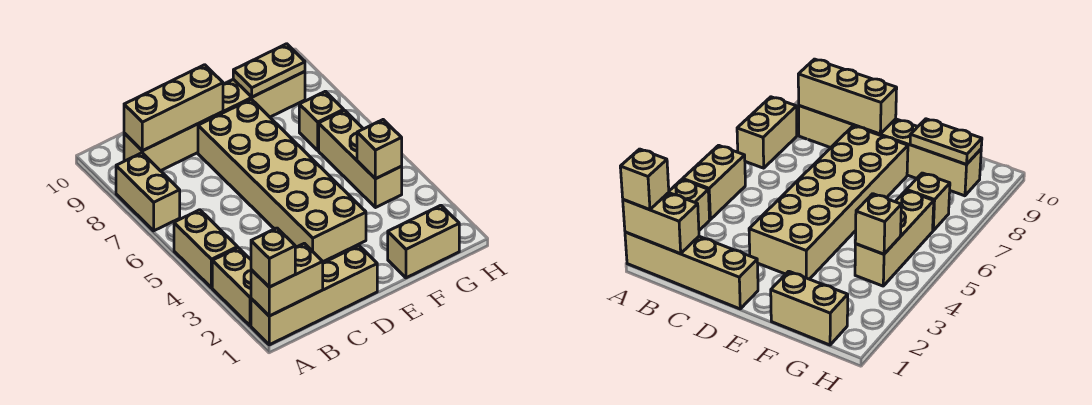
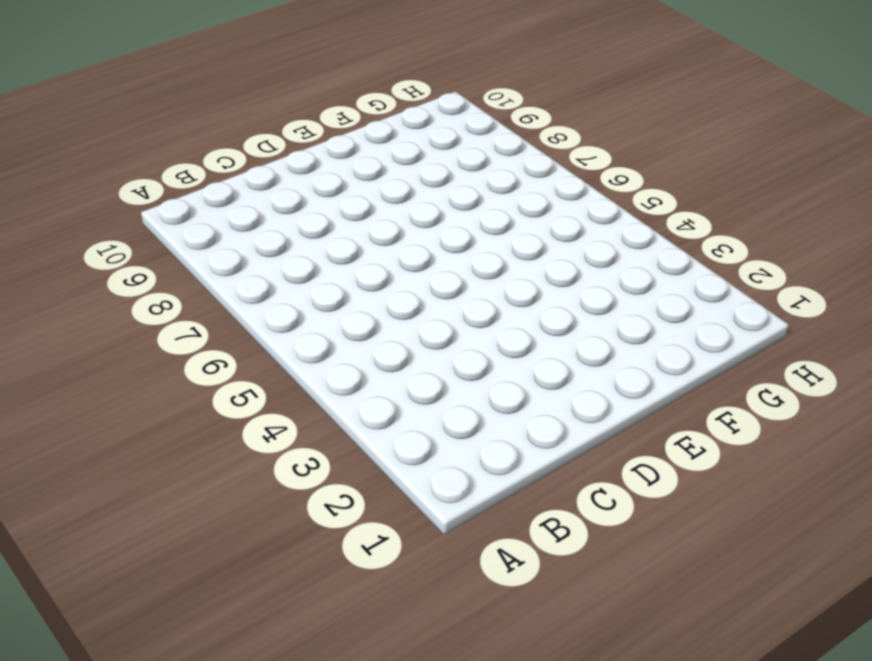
none -> tan brick A1:D1 level 1
none -> tan brick A2:A3 level 1
none -> tan brick A4:A5 level 1

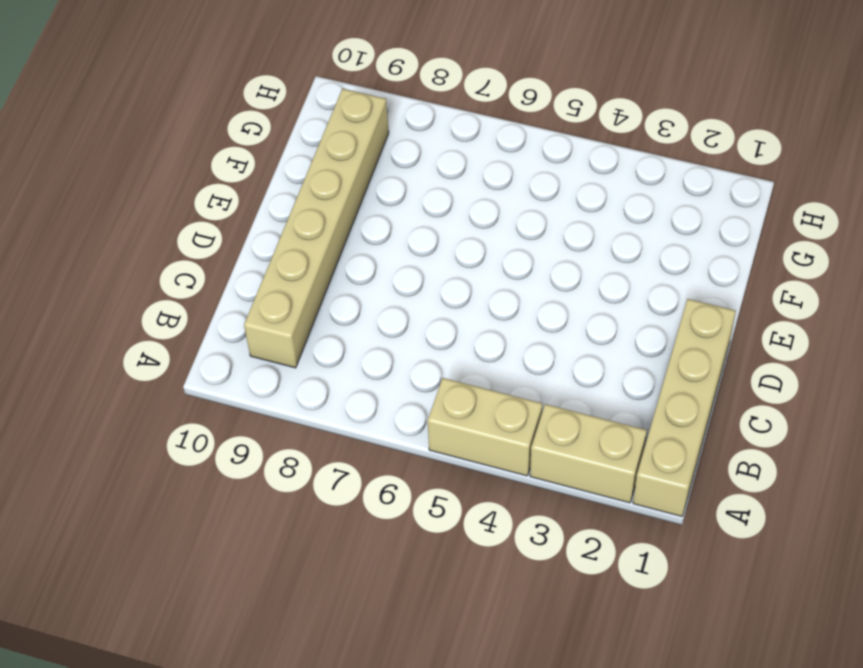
none -> tan brick A7:A8 level 1
none -> tan brick D3:E8 level 1
none -> tan brick F1:G1 level 1

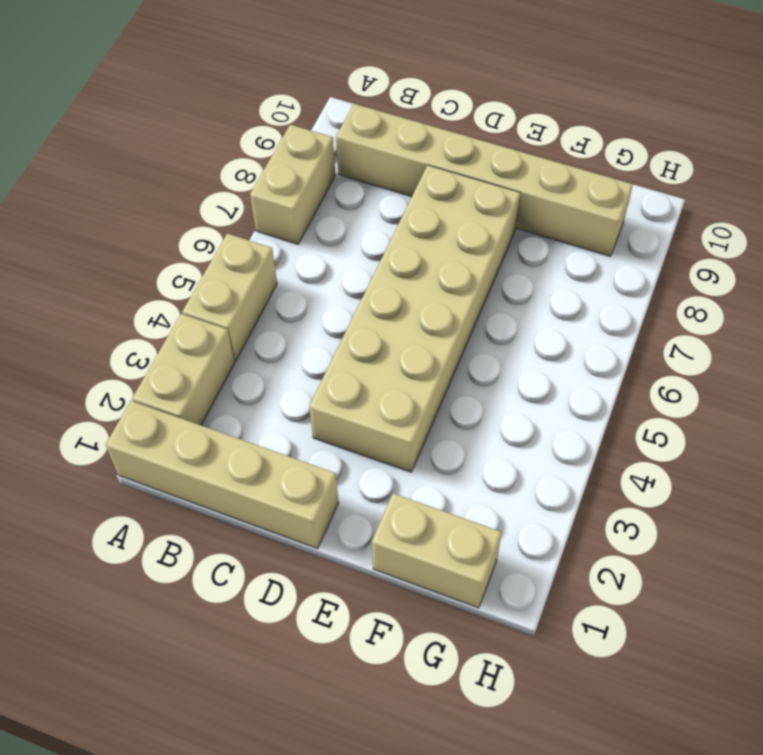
none -> tan brick G4:G6 level 1
none -> tan brick G7 level 1
none -> tan brick A1:B1 level 2

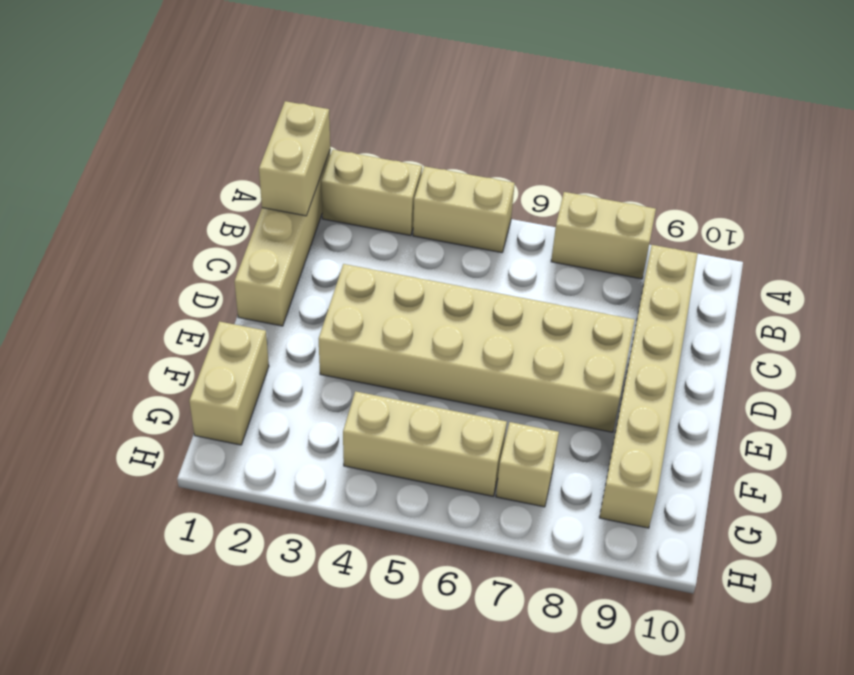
none -> tan brick B9:D9 level 2
none -> tan plate F9:G9 level 2
none -> tan brick G4 level 2

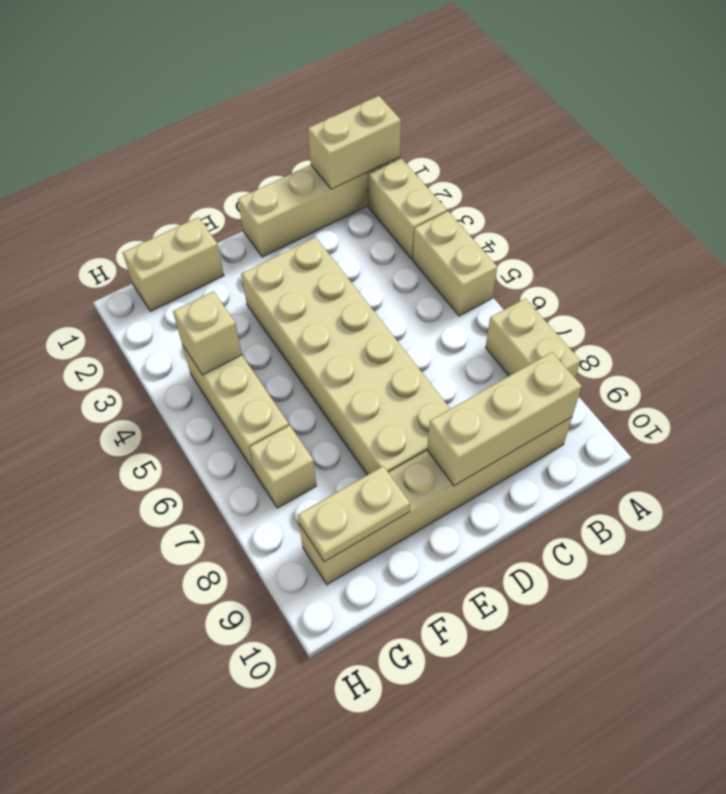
none -> tan brick A1 level 3

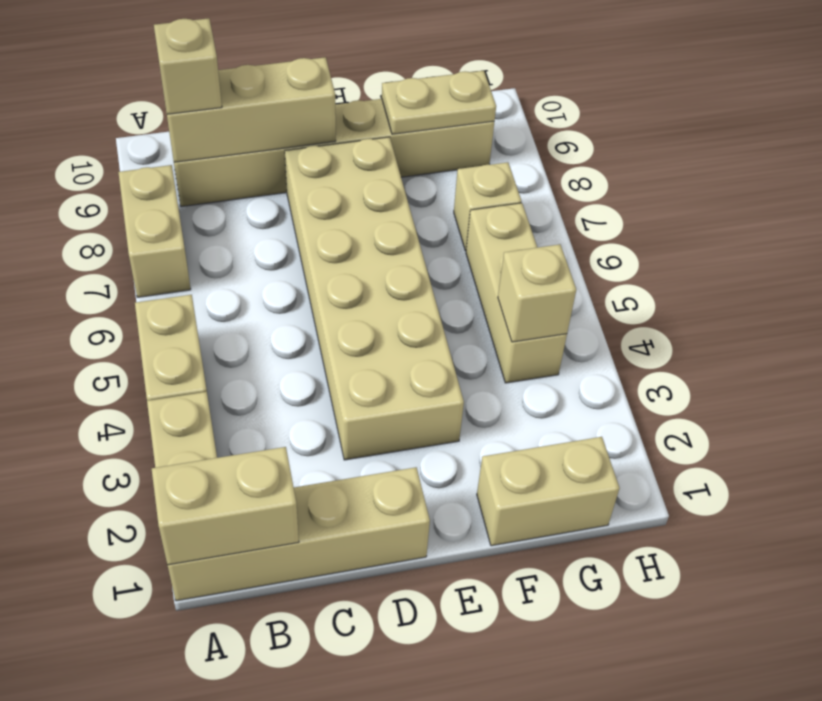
tan brick B9 level 3 -> tan brick A1 level 3

